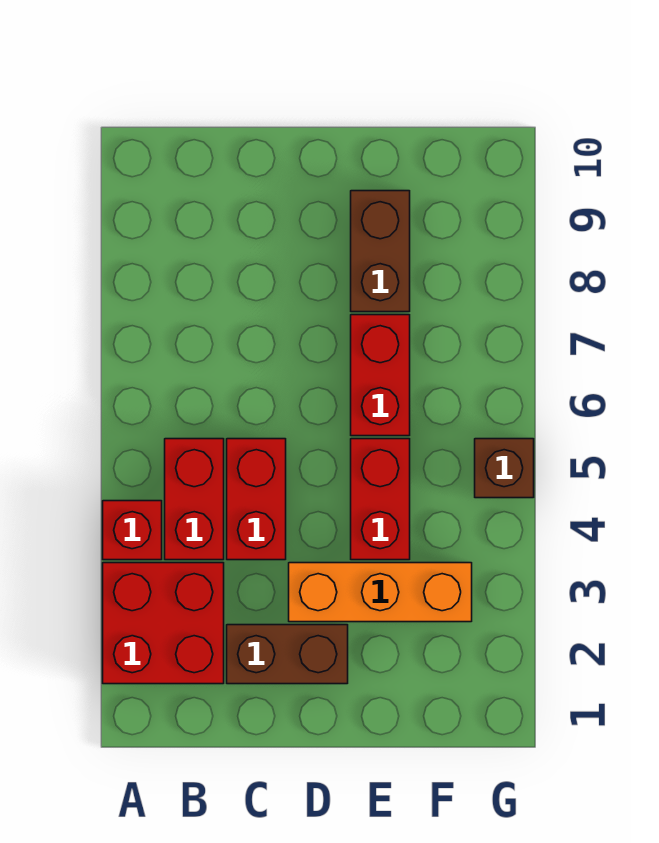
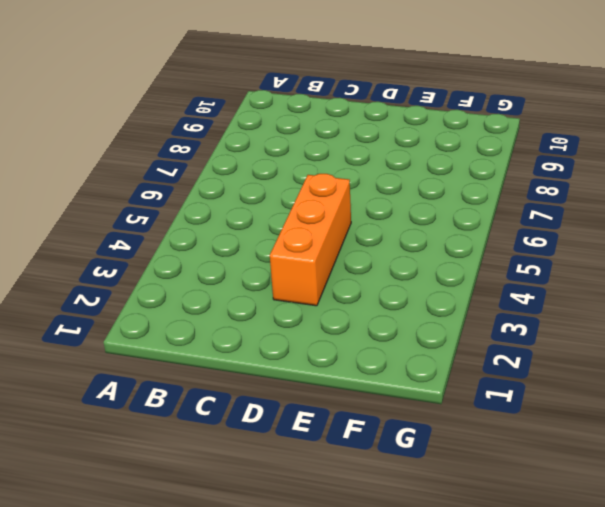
orange brick D3:D5 level 1 -> orange brick D3:F3 level 1
none -> red brick A2:B3 level 1
none -> red brick A4 level 1

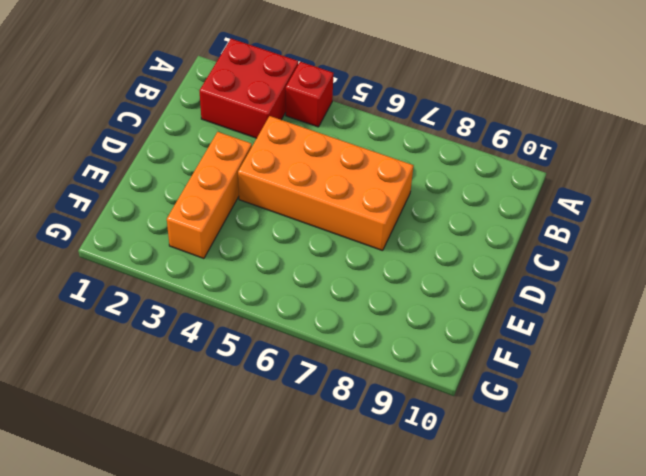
orange brick C4:D7 level 1 -> red brick C4:C5 level 1
none -> red brick B4:B5 level 1
none -> brown brick C2:D2 level 1

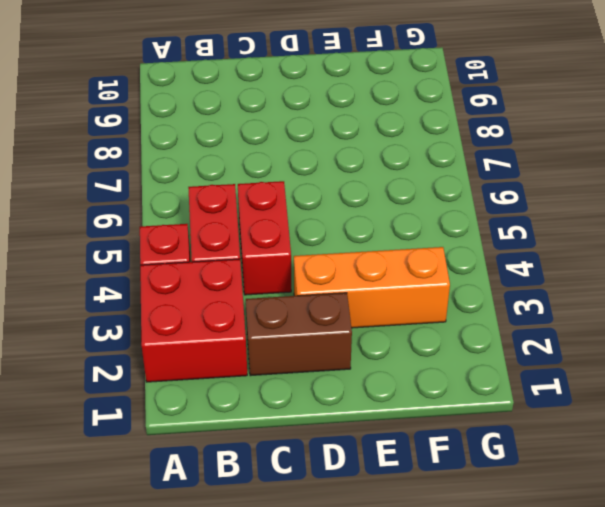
none -> red brick E4:E5 level 1
none -> red brick E6:E7 level 1

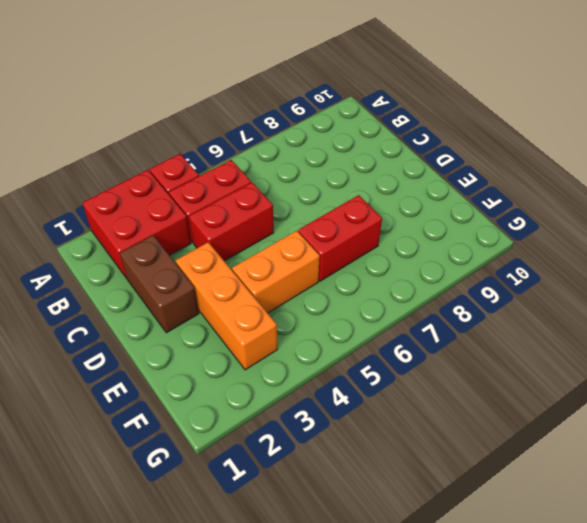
orange brick E4:E5 level 1 -> red brick E4:E5 level 1
none -> brown brick E8:E9 level 1
none -> brown brick G5 level 1

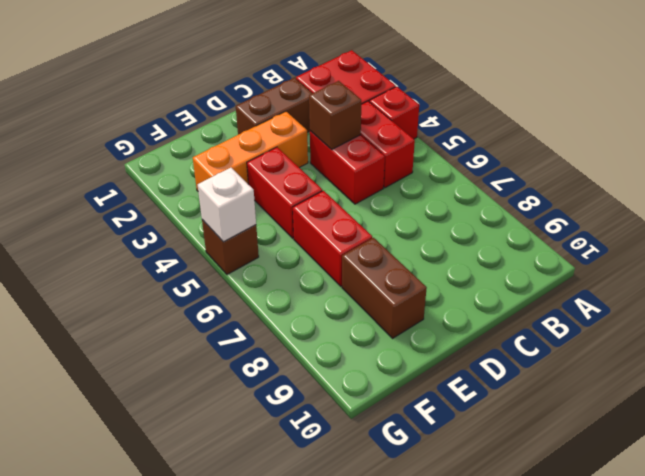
brown brick C4 level 2 -> none
white brick G5 level 2 -> none

